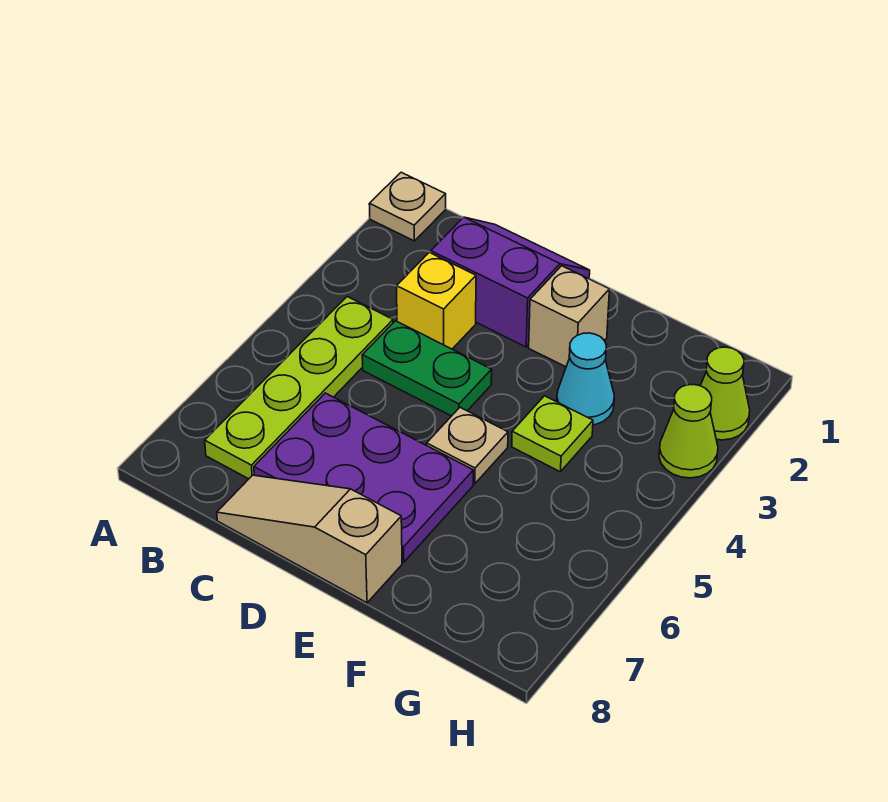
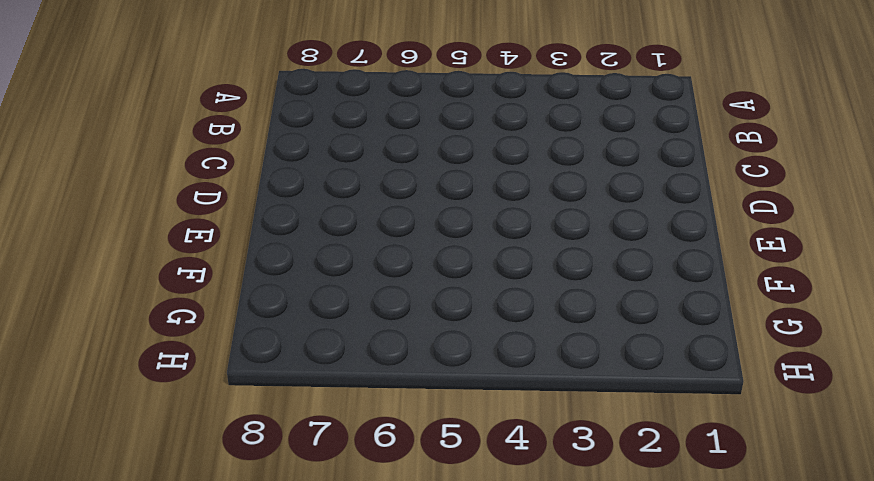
none -> tan plate A1 level 1
none -> lime plate B4:B7 level 1
none -> purple slope C1:D2 level 1 top 2

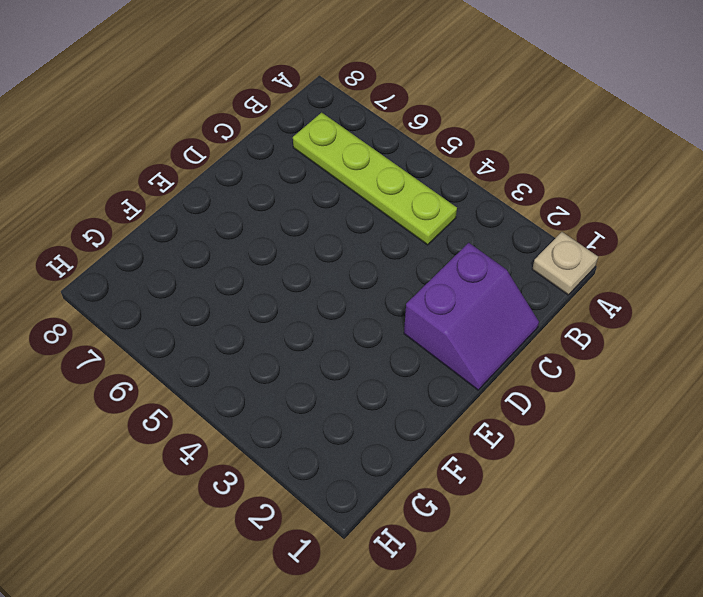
none -> yellow brick C3 level 1
none -> green plate C4:D4 level 1
none -> purple plate C6:E7 level 1

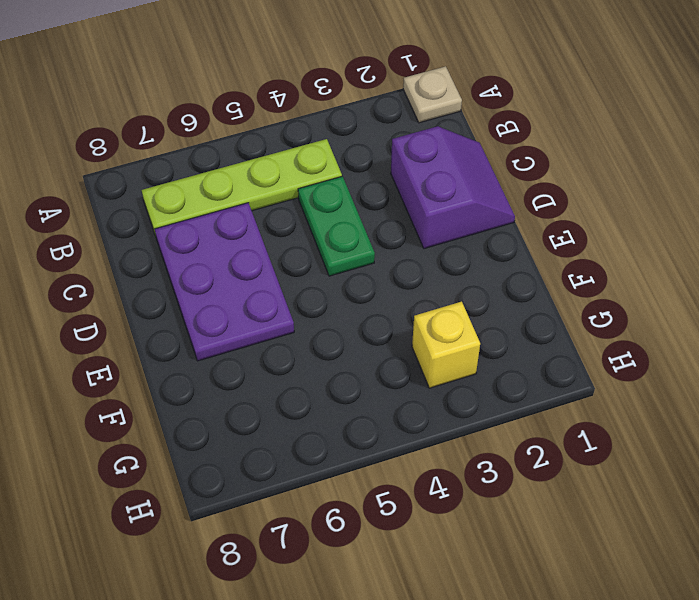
yellow brick G3 level 1 -> yellow brick C3 level 1
none -> tan slope C8:E8 level 1 top E
none -> tan brick E2 level 1
none -> tan plate E5 level 1

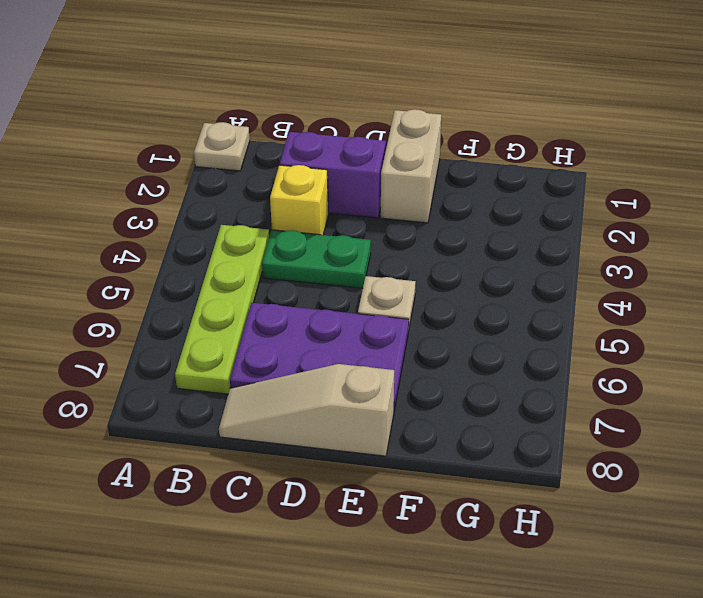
tan brick E1:E2 level 1 -> tan brick E2 level 1
none -> cyan cone F3 level 1
none -> lime plate F4 level 1
none -> lime cone H2 level 1

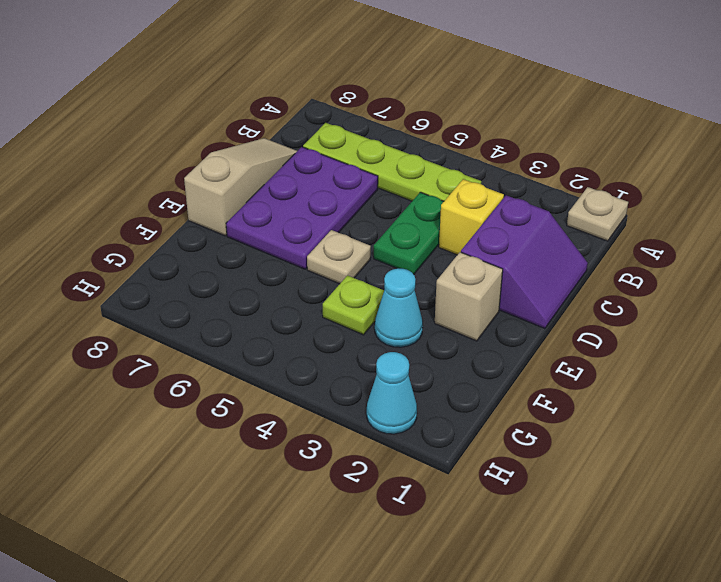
cyan cone H2 level 1 -> lime cone H2 level 1
none -> lime cone H3 level 1

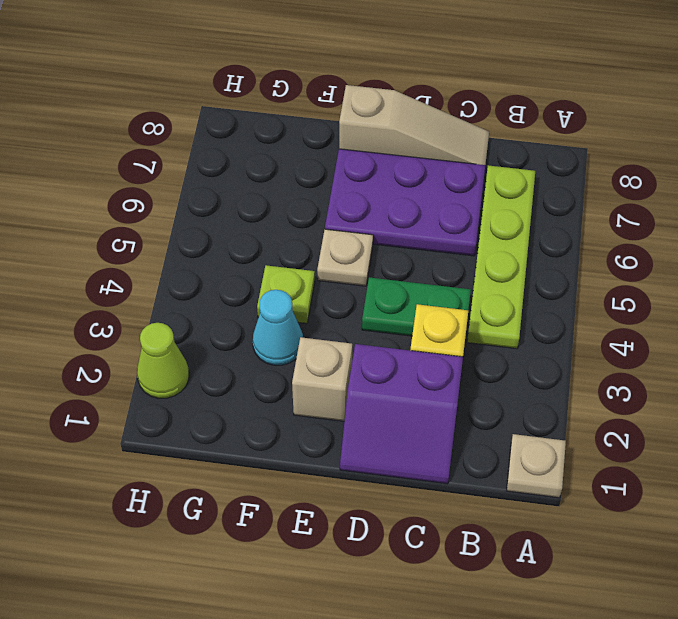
none -> lime cone H3 level 1

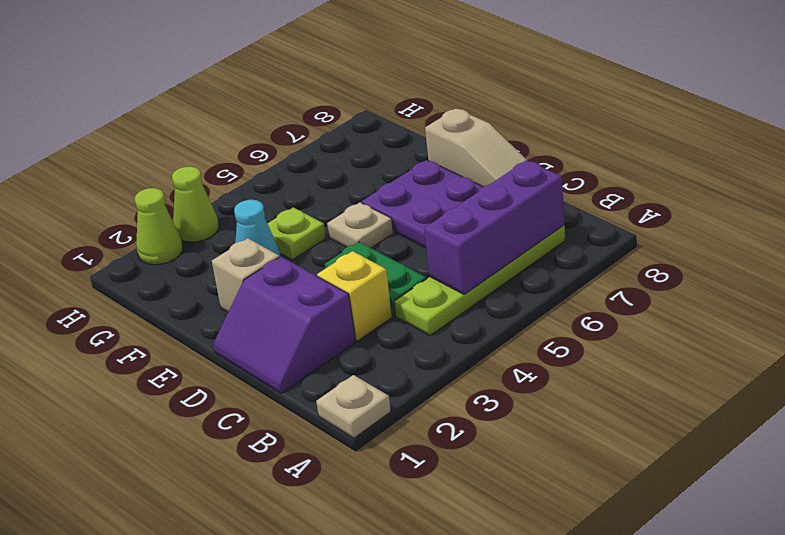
purple brick B5:B7 level 2 -> none

